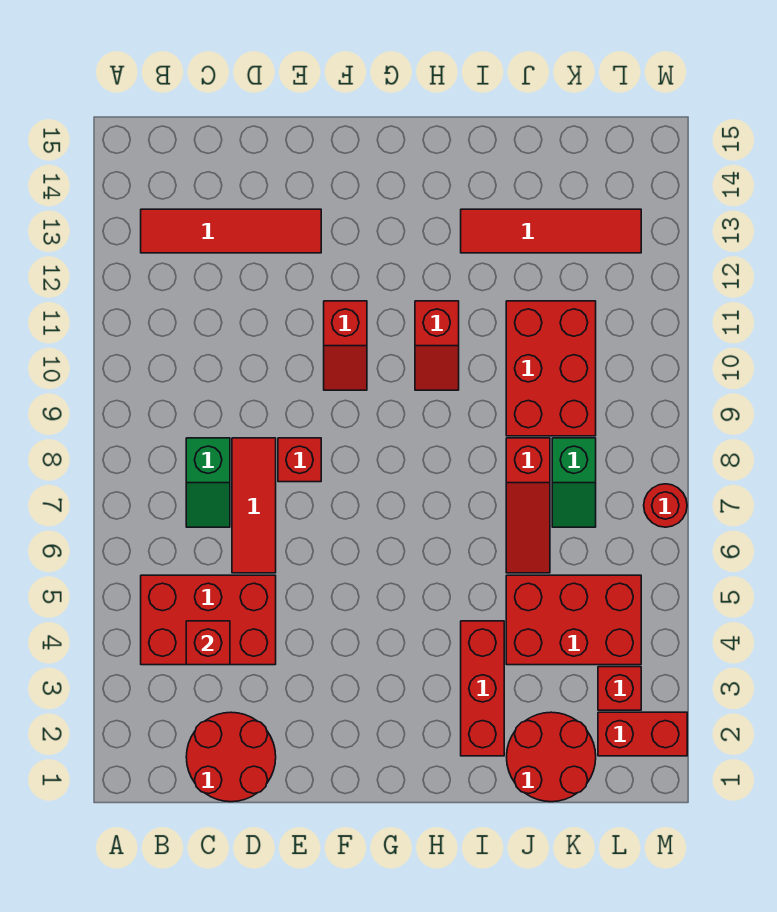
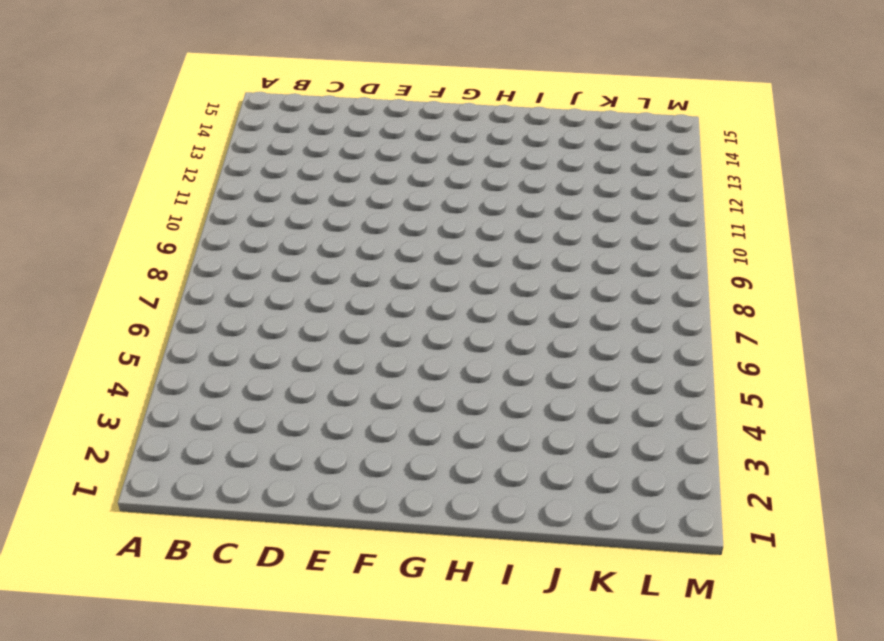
none -> red brick B4:D5 level 1
none -> red tile B13:E13 level 1
none -> red round brick C1:D2 level 1

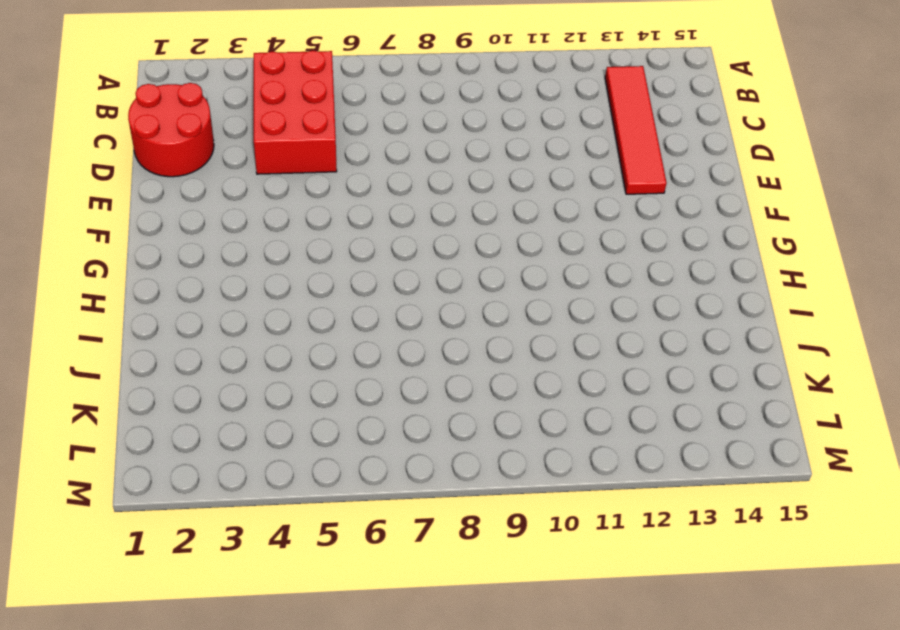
none -> green slope C7:C8 level 1 top 8
none -> red tile D6:D8 level 1
none -> red brick E8 level 1

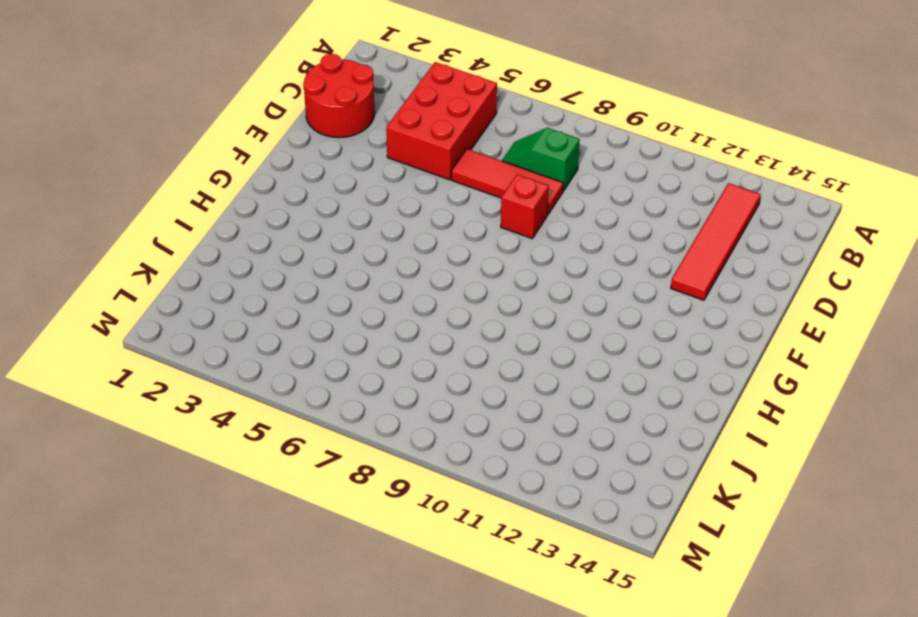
none -> red slope F10:F11 level 1 top 11
none -> red slope H10:H11 level 1 top 11
none -> red brick I2:I4 level 1

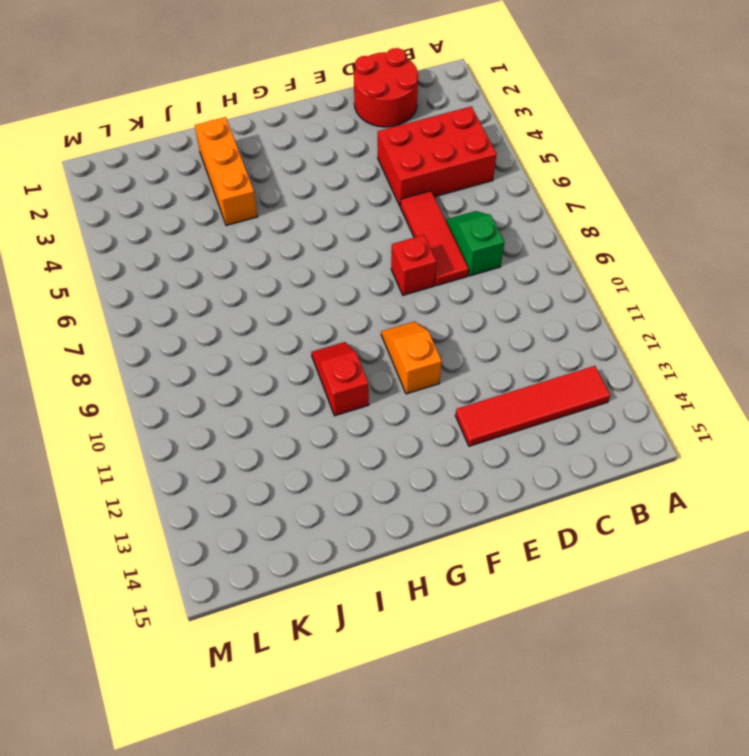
orange slope F10:F11 level 1 top 11 -> red slope F10:F11 level 1 top 11
orange brick I2:I4 level 1 -> red brick I2:I4 level 1
none -> red tile I13:L13 level 1
none -> red round brick J1:K2 level 1
none -> red brick J4:L5 level 1

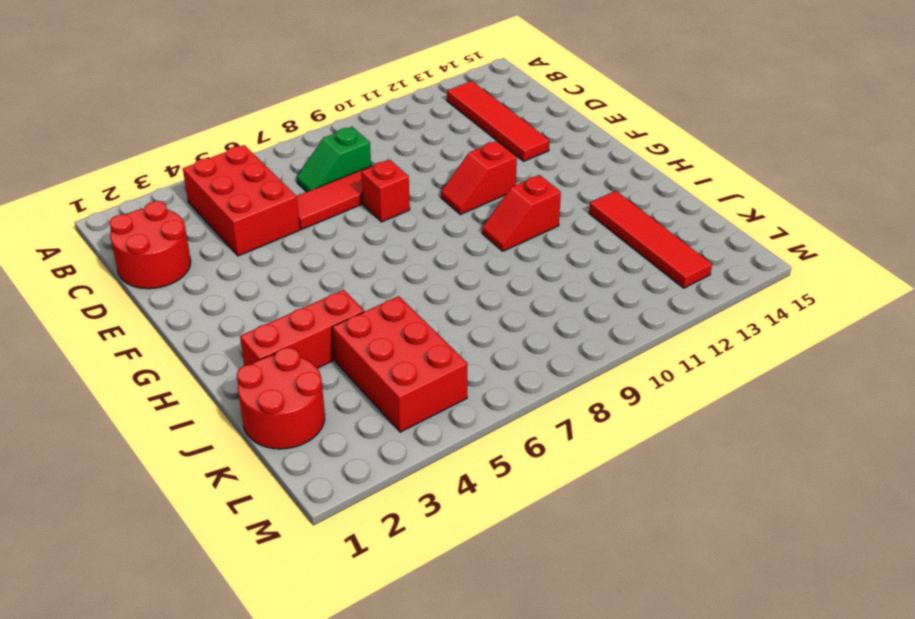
none -> red slope J6:J8 level 1 top 8
none -> red brick J9:K11 level 1
none -> green slope K7:K8 level 1 top 8

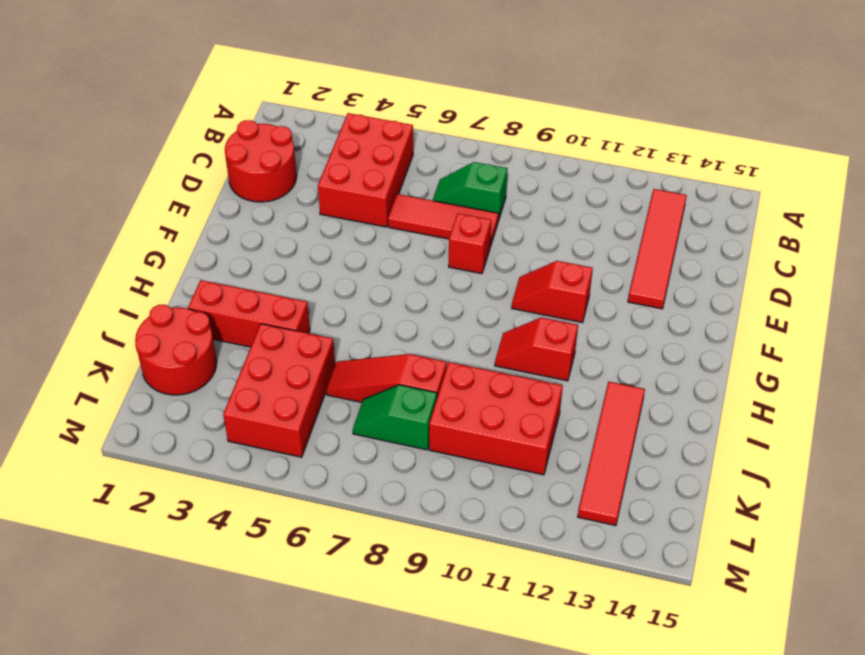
none -> red brick L2:M2 level 1
none -> red brick L3 level 1
none -> red round brick M7 level 1

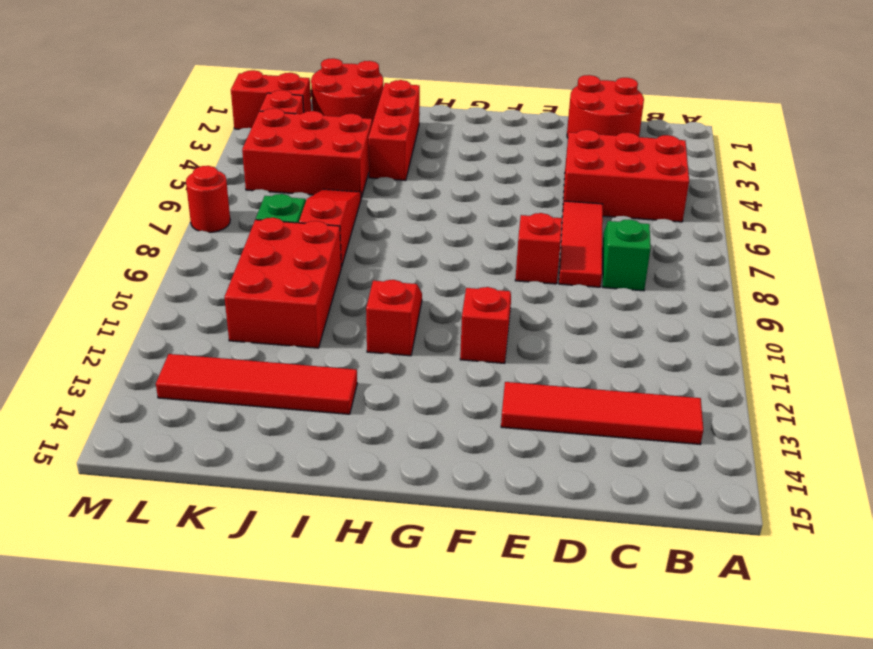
none -> red brick C4 level 2

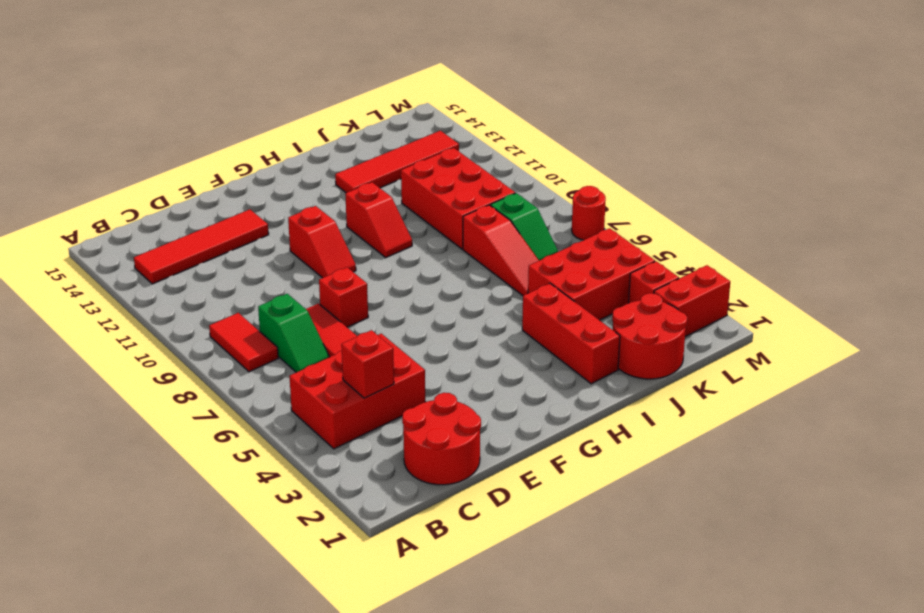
red tile B8:B9 level 1 -> none

